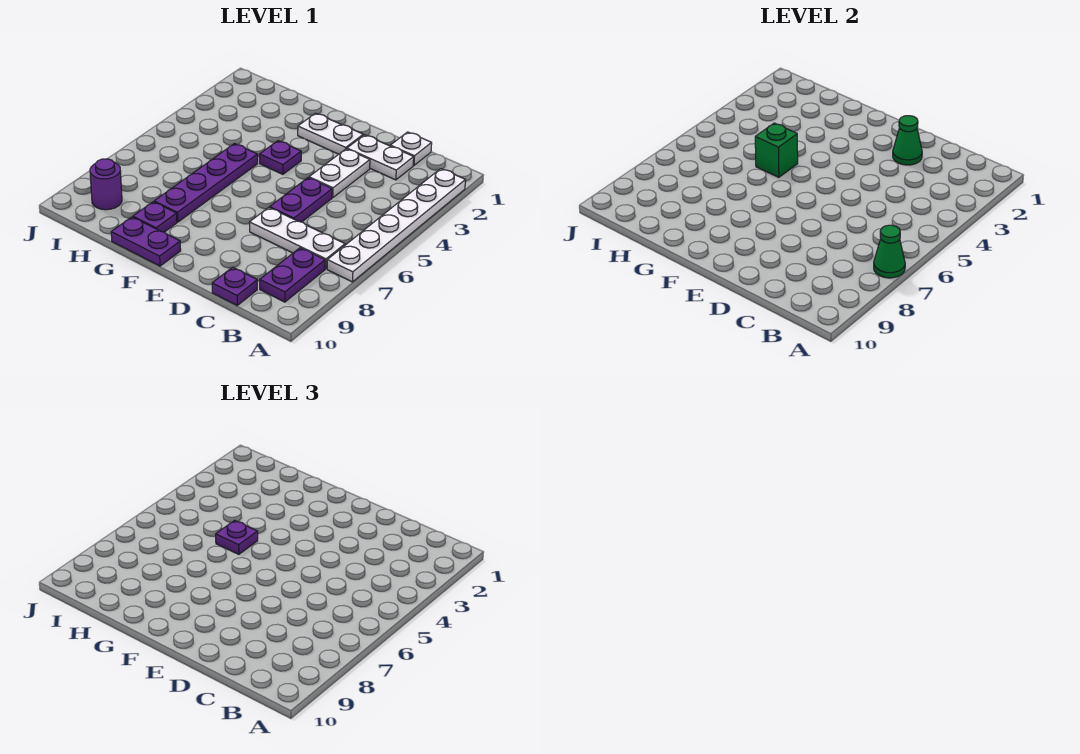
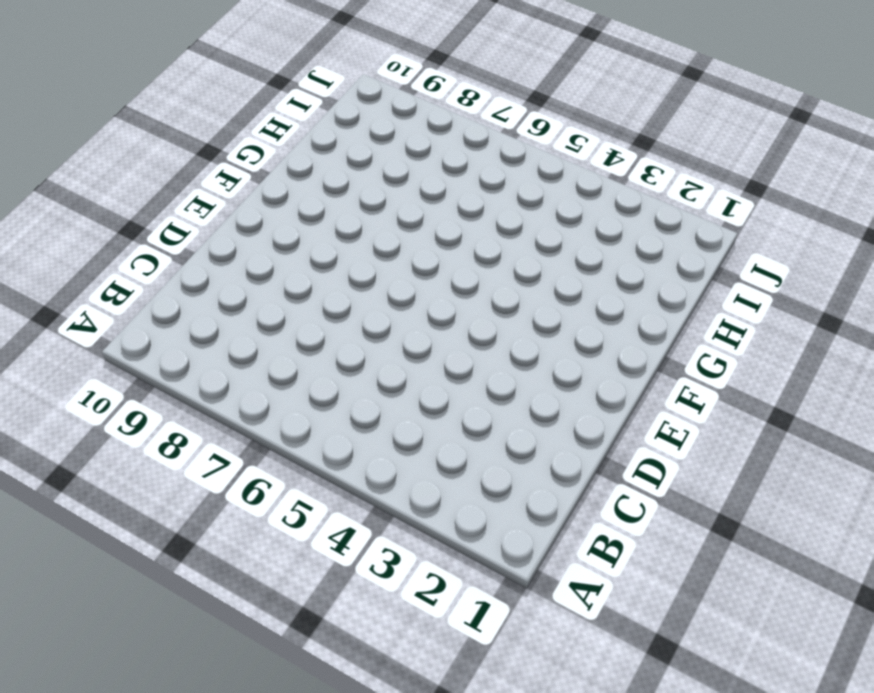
none -> white plate A2:A7 level 1
none -> white plate B7:D7 level 1
none -> purple plate B8:B9 level 1

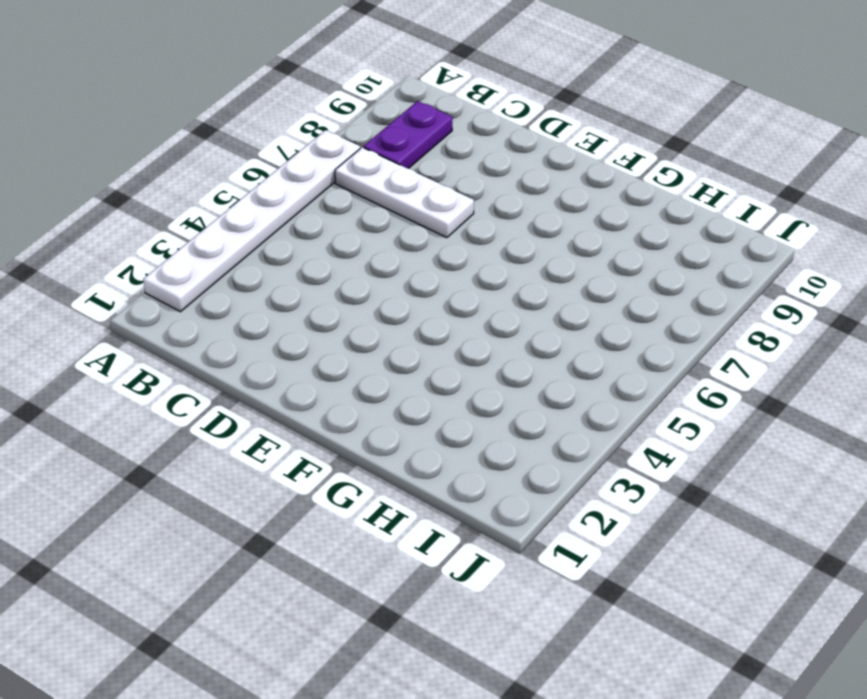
none -> white plate C1 level 1
none -> white plate C2:D2 level 1
none -> purple plate C10 level 1

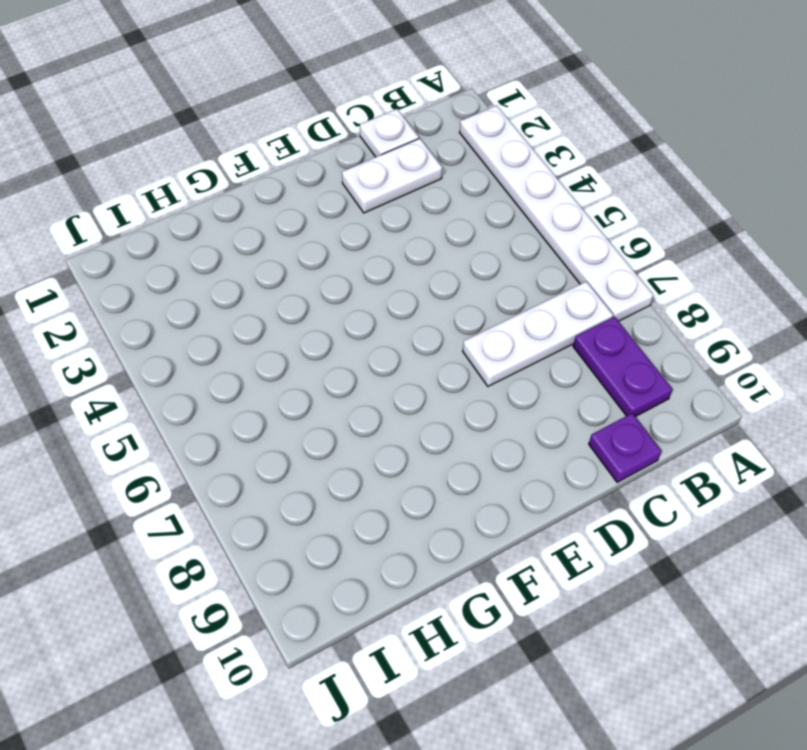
none -> white plate D3:D4 level 1
none -> purple plate D5:D6 level 1
none -> white plate E2:F2 level 1

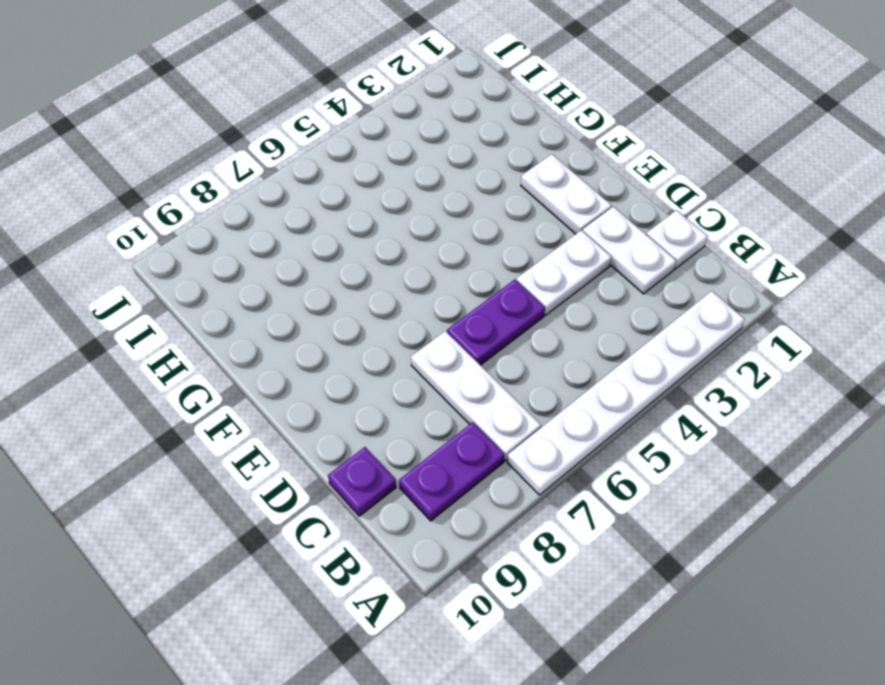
none -> purple plate F4 level 1
none -> purple plate F10:G10 level 1
none -> purple plate G5:G8 level 1

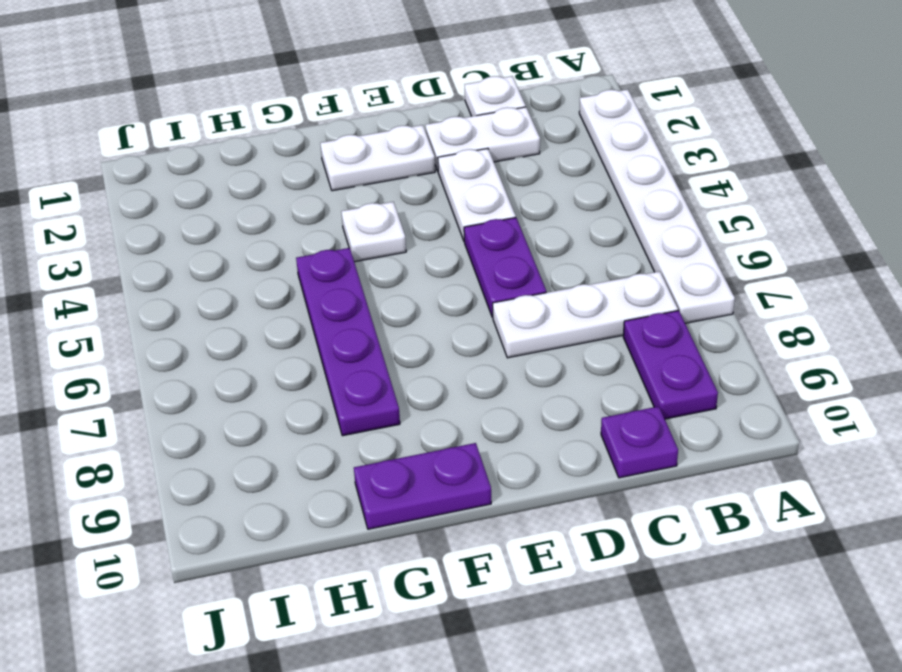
white plate F4 level 1 -> purple plate F4 level 1
none -> purple plate G9 level 1
none -> purple round brick I9 level 1
none -> green cone A7 level 2

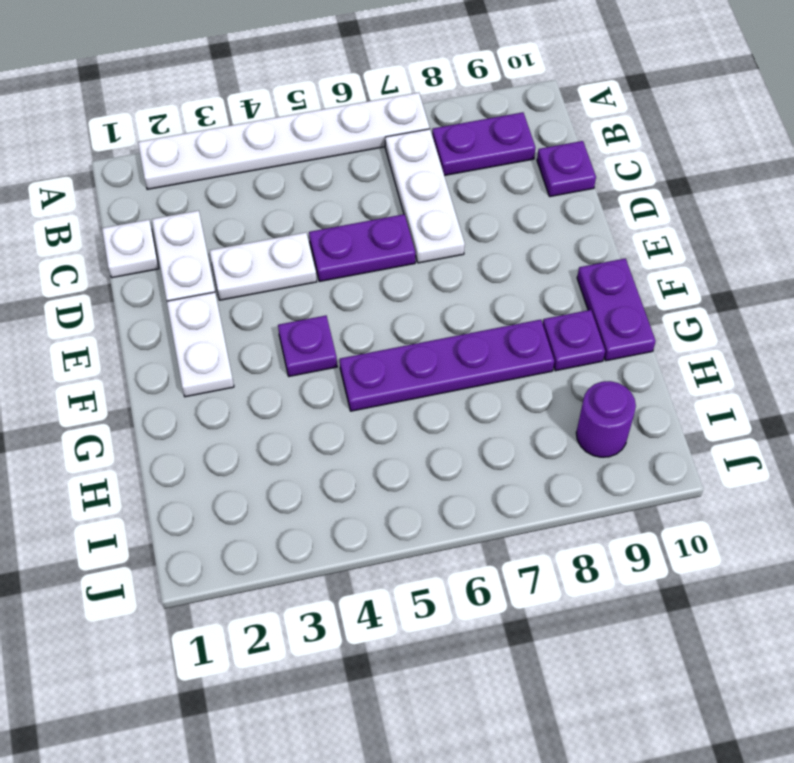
none -> green cone A7 level 2
none -> green cone D2 level 2
none -> green brick G5 level 2

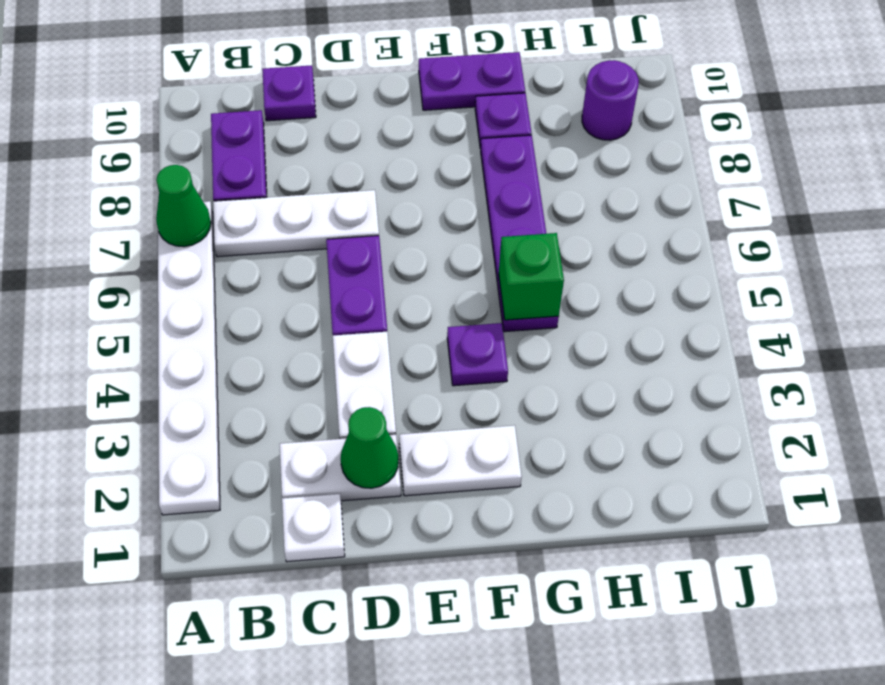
none -> purple plate G5 level 3

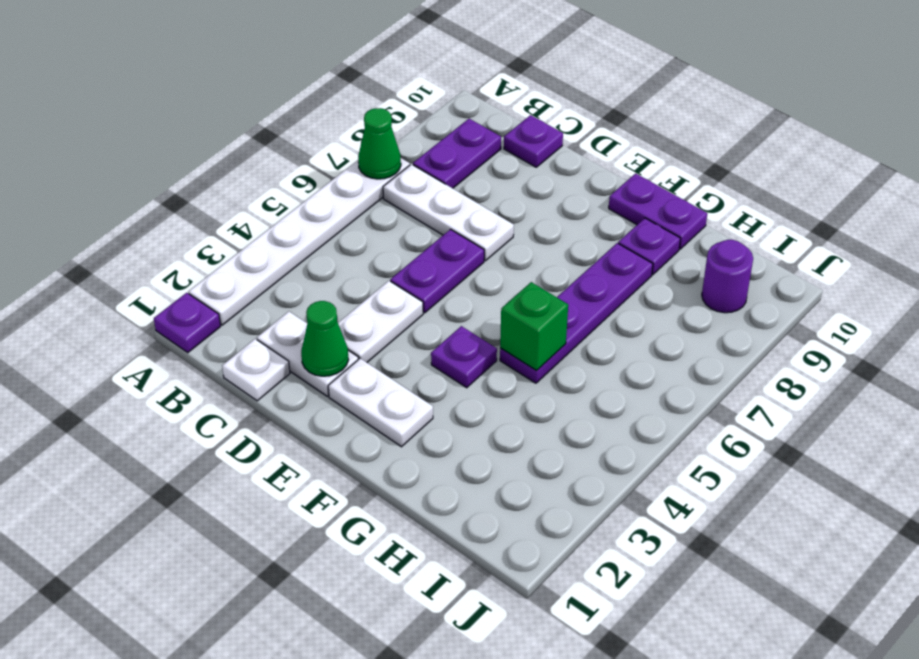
purple plate A1 level 1 -> purple plate G5 level 3

